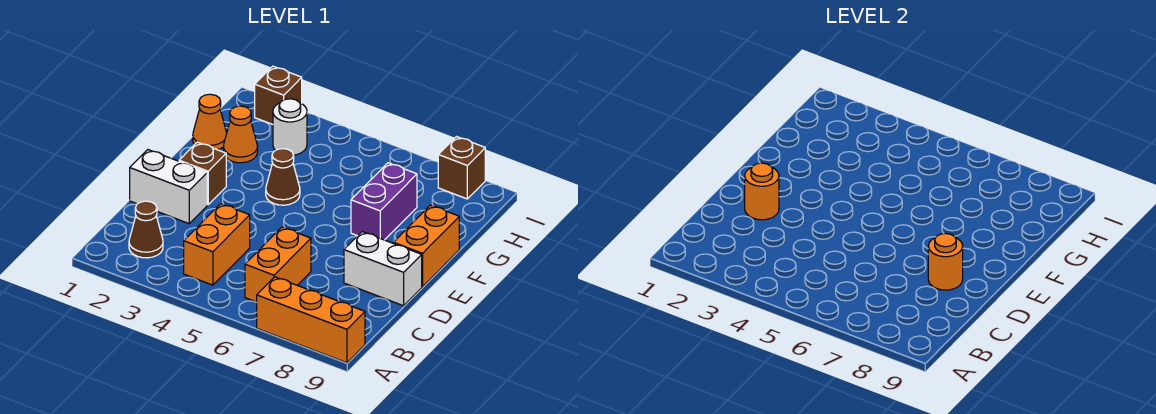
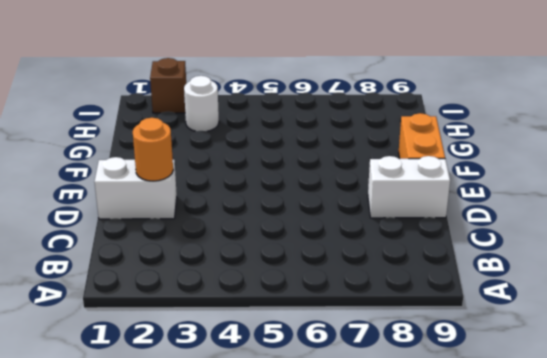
none -> orange brick A7:A9 level 1
none -> brown cone B2 level 1
none -> orange brick B4:C4 level 1

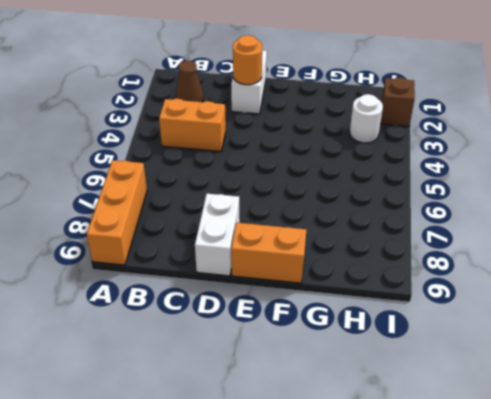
none -> orange brick B6:C6 level 1
none -> brown brick E2 level 1
none -> brown cone F4 level 1

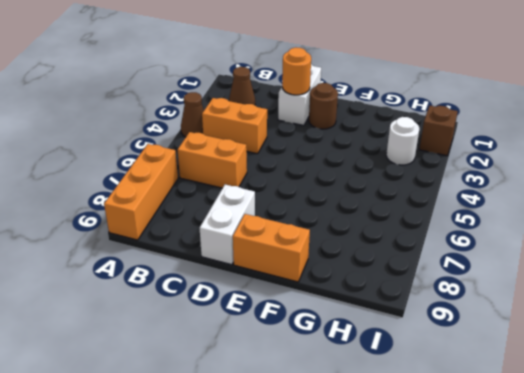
brown cone A4 level 1 -> brown cone F4 level 1
brown round brick E2 level 1 -> brown brick E2 level 1
none -> purple brick F7:G7 level 1
none -> orange cone G1 level 1
none -> orange cone G2 level 1

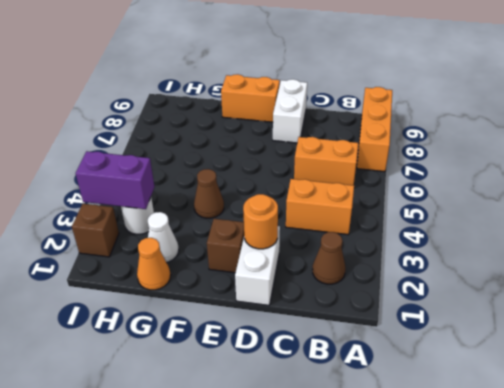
white cone G2 level 1 -> orange cone G2 level 1
purple brick H3:I3 level 2 -> purple brick F7:G7 level 1
none -> brown brick I8 level 1
none -> orange round brick D8 level 2

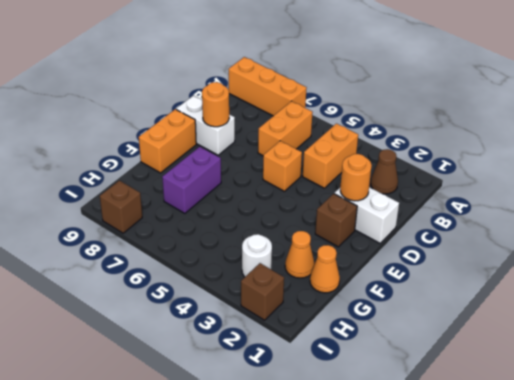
orange brick D5 level 1 -> none
none -> brown cone F4 level 1

